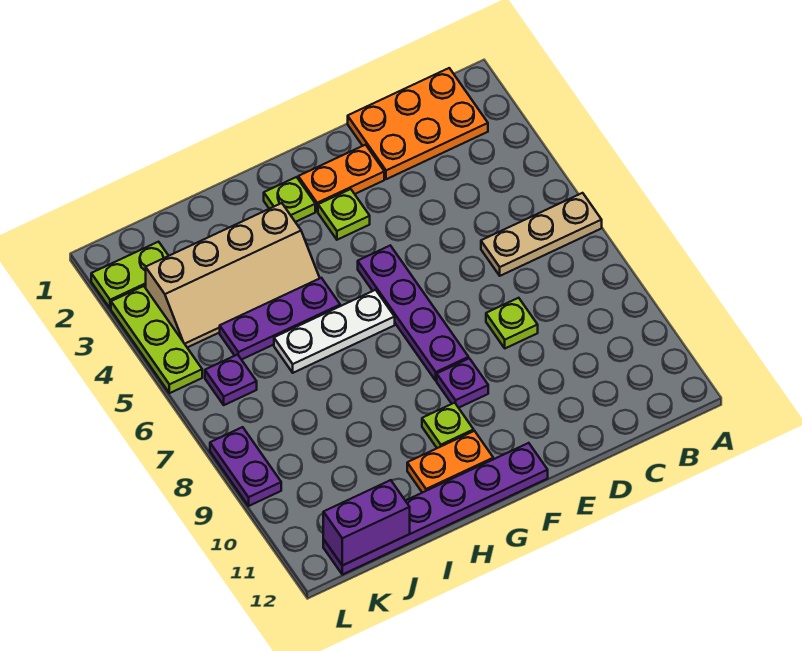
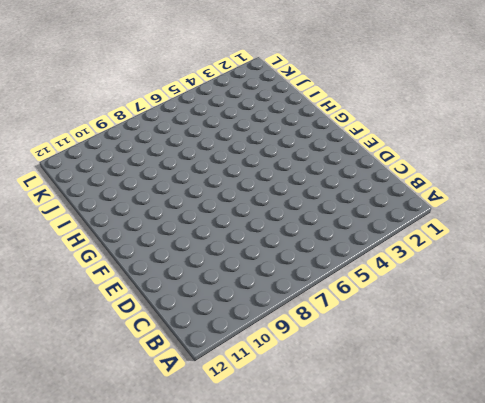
none -> tan plate A6:C6 level 1
none -> orange plate B1:D2 level 1
none -> lime plate D8 level 1

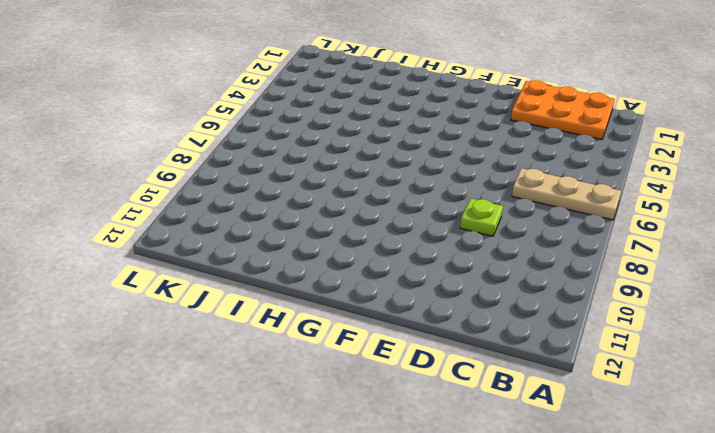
none -> orange plate E2:F2 level 1
none -> lime plate F3 level 1
none -> purple plate F5:F8 level 1

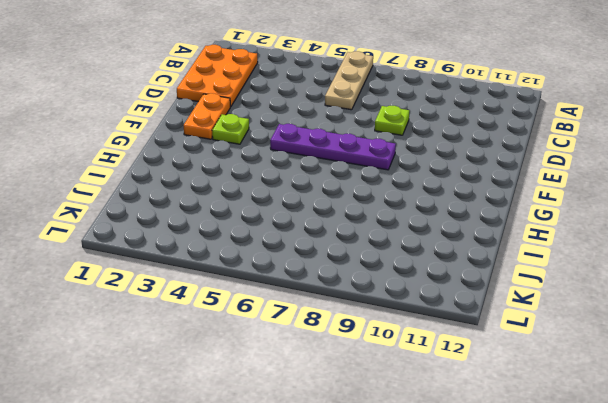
none -> purple plate F9 level 1
none -> purple plate F12:K12 level 1
none -> lime plate G2 level 1

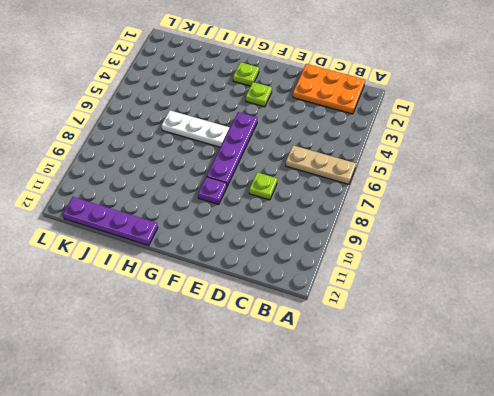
purple plate H12:K12 level 1 -> purple plate F12:K12 level 1
none -> orange plate E2:F2 level 1
none -> lime plate G10 level 1
none -> orange plate G11:H11 level 1

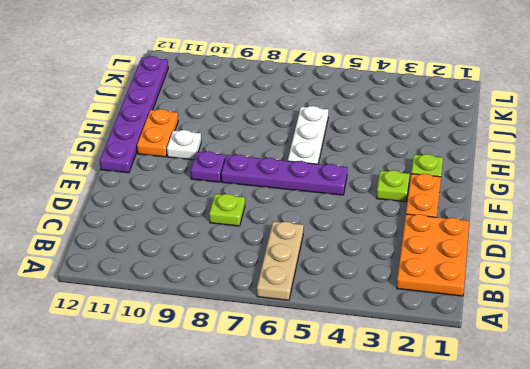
white plate G10 level 1 -> lime plate G10 level 1
none -> tan slope H3:K4 level 1 top 3
none -> purple plate H5:J5 level 1
none -> lime plate K2:L2 level 1

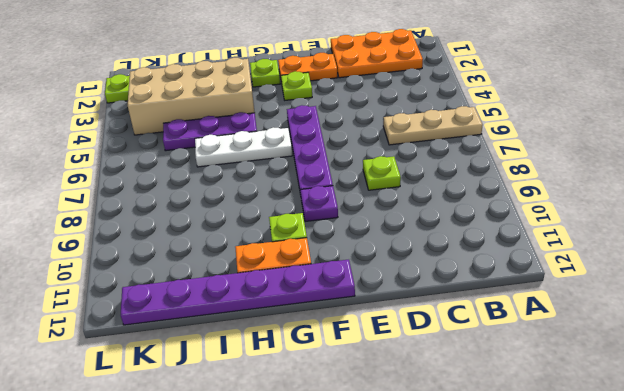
tan brick H3:K4 level 1 -> tan slope H3:K4 level 1 top 3
none -> purple plate K6 level 1
none -> lime plate L3:L5 level 1
none -> purple plate L8:L9 level 1

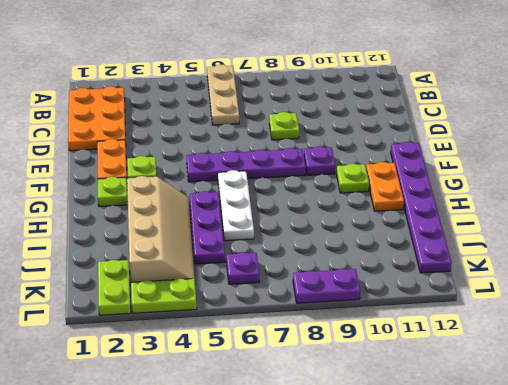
lime plate L3:L4 level 1 -> lime plate L3:L5 level 1
none -> purple brick J12:K12 level 2

